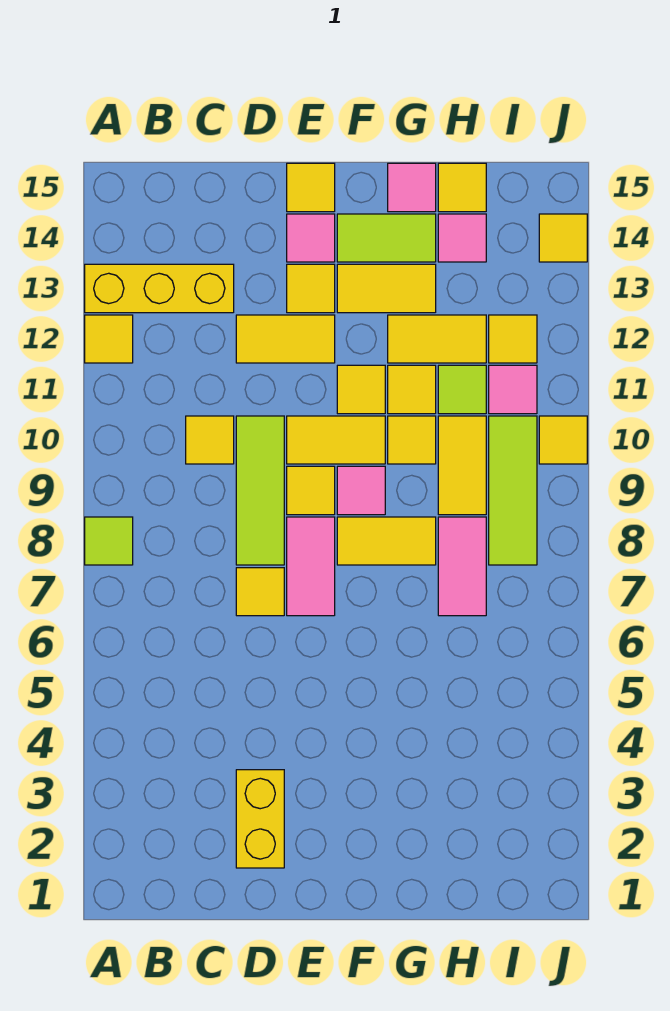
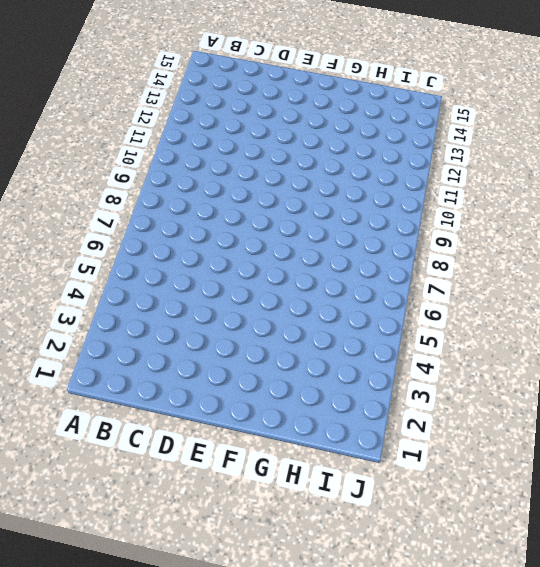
none -> lime tile A8 level 1
none -> yellow tile A12 level 1
none -> yellow brick A13:C13 level 1
none -> yellow tile C10 level 1

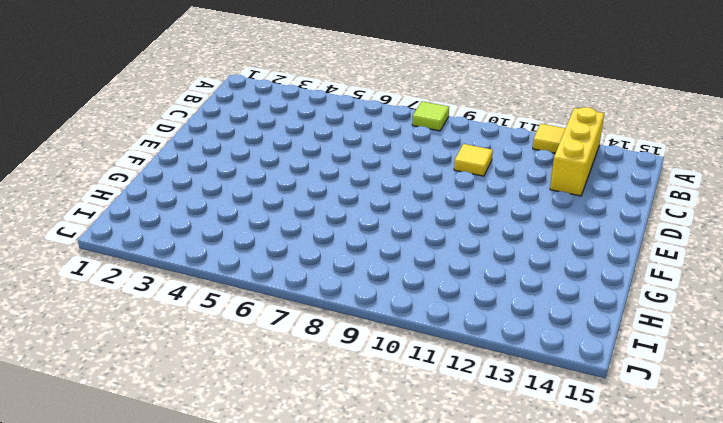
none -> yellow brick D2:D3 level 1
none -> yellow tile D7 level 1
none -> lime tile D8:D10 level 1
none -> yellow tile D12:E12 level 1

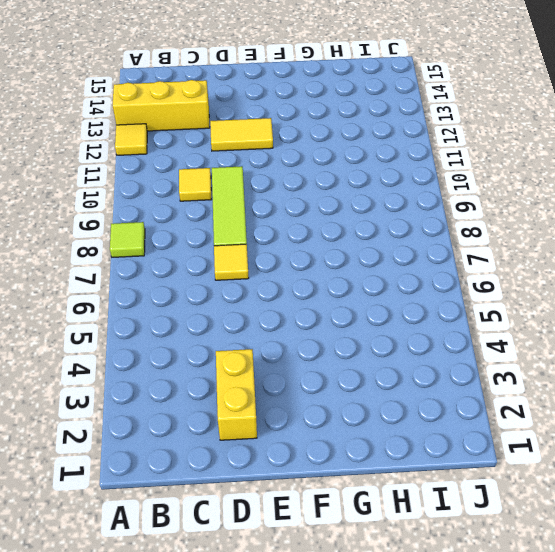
none -> pink tile E7:E8 level 1
none -> yellow tile E9 level 1
none -> yellow tile E10:F10 level 1
none -> yellow tile E13 level 1

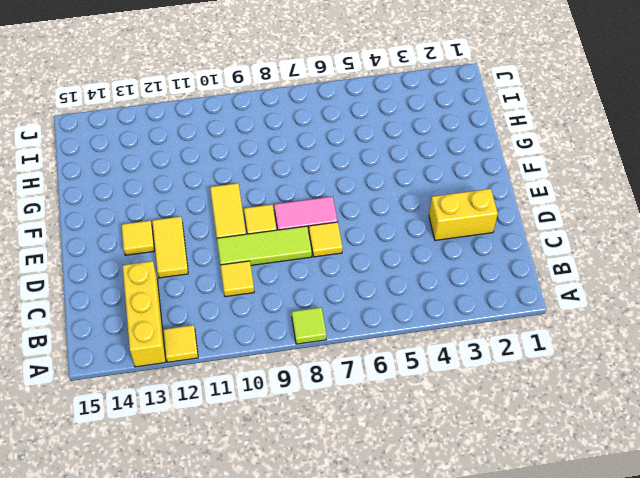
none -> pink tile E14 level 1
none -> yellow tile E15 level 1
none -> yellow tile F8:G8 level 1
none -> pink tile F9 level 1

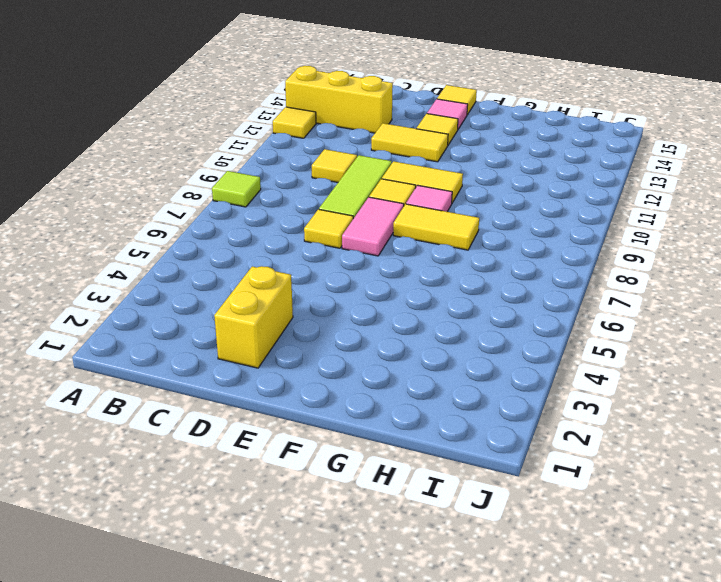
none -> yellow tile F11 level 1
none -> yellow tile F13:G13 level 1
none -> lime tile F14:G14 level 1
none -> yellow tile G10 level 1

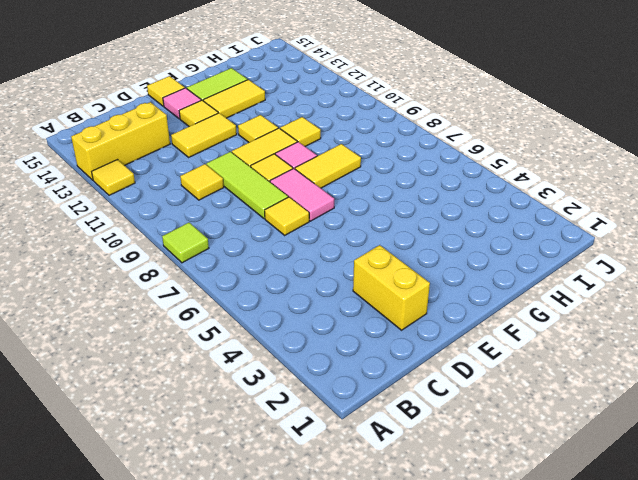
none -> yellow tile G11 level 1
none -> yellow tile G12:H12 level 1
none -> pink tile G15 level 1
none -> pink tile H7:H8 level 1

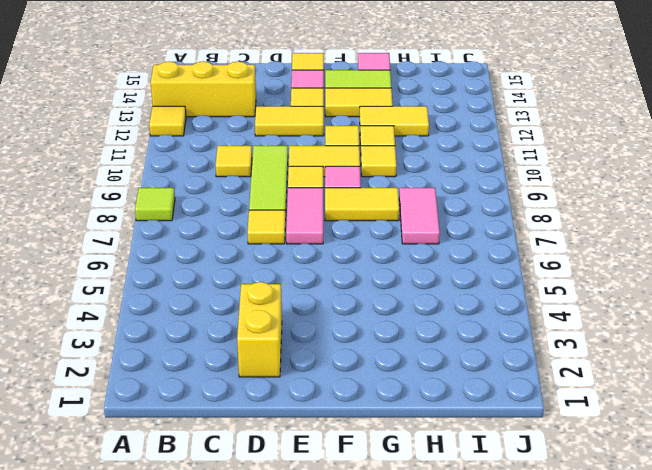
none -> yellow tile H9:H10 level 1
none -> lime tile H11 level 1
none -> pink tile H14 level 1
none -> yellow tile H15 level 1

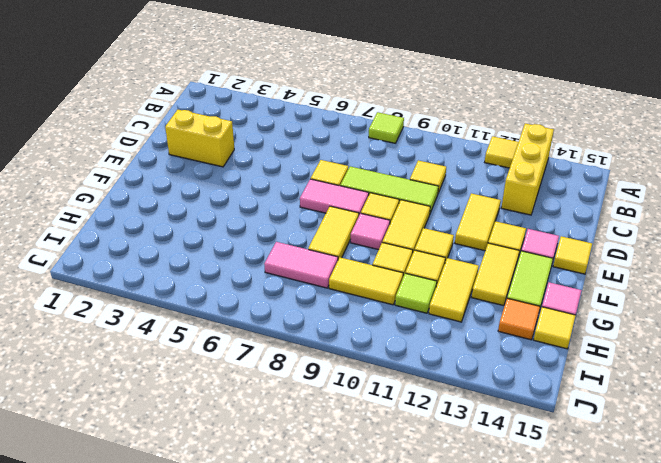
orange tile H14 level 1 -> pink tile H14 level 1
none -> lime tile I8:I10 level 1
none -> pink tile I11 level 1
none -> yellow tile I12 level 1
none -> yellow tile J10 level 1

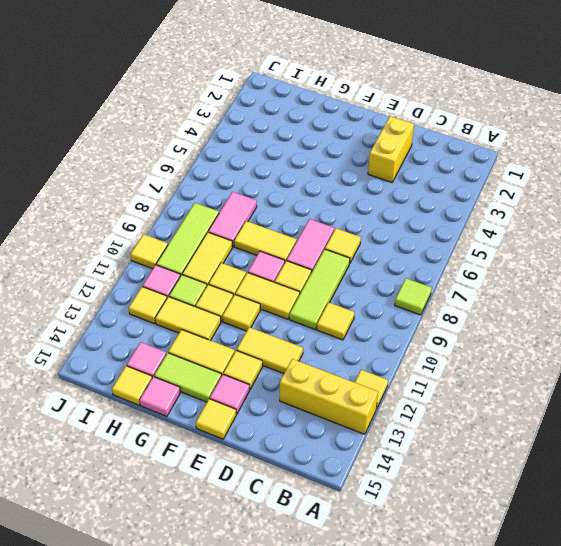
none -> yellow tile J14 level 1

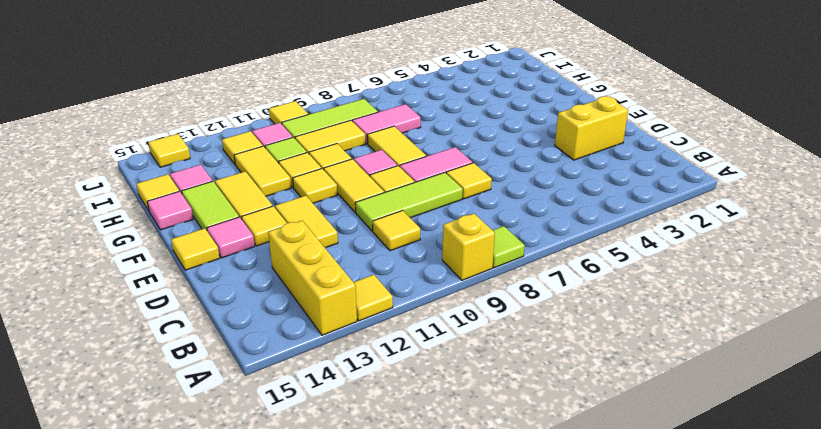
yellow brick A9 level 1 -> none

